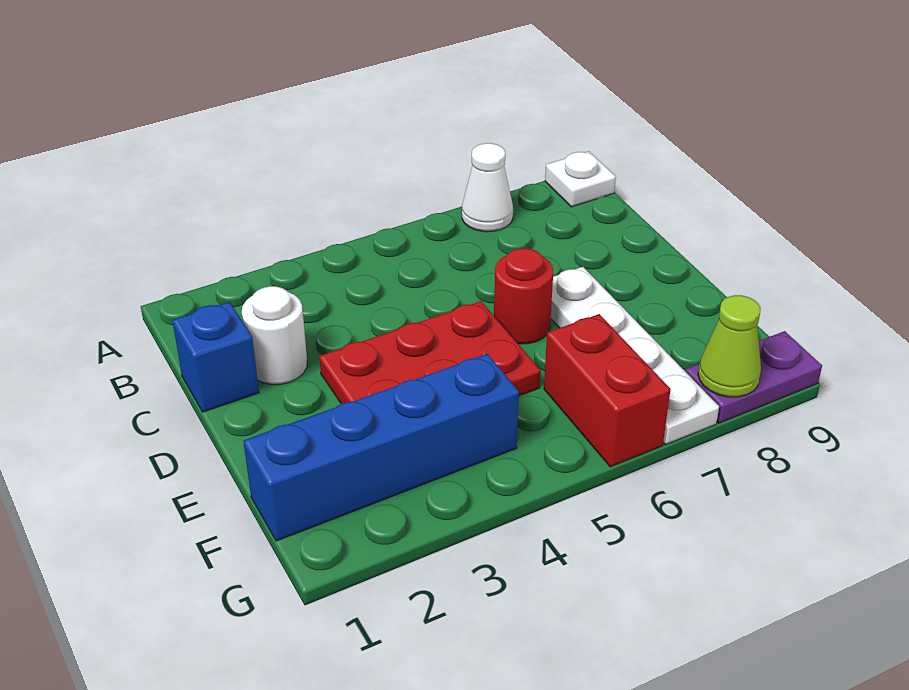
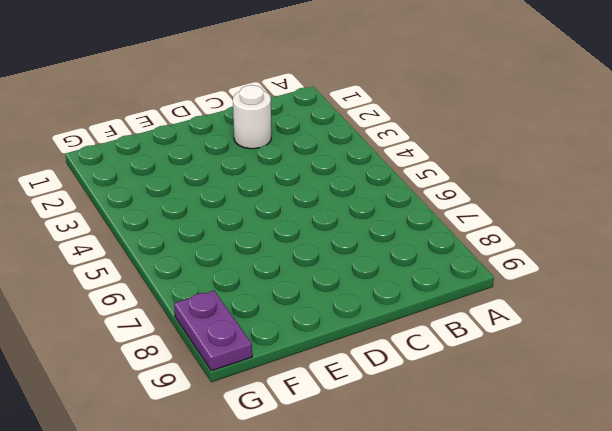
none -> white cone A7 level 1
none -> white plate A9 level 1

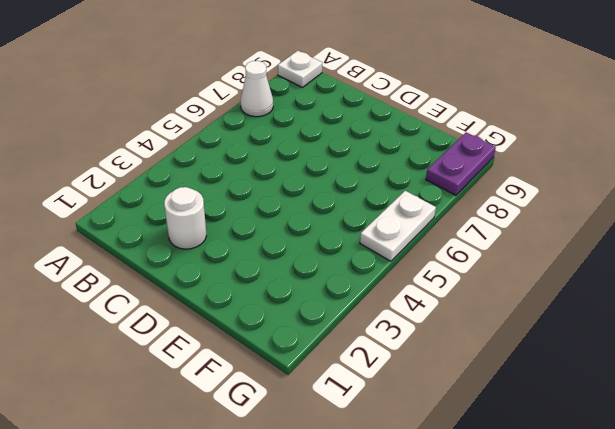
white plate G5:G6 level 1 -> red brick F6:G6 level 1
none -> blue brick C1 level 1
none -> red plate D3:E5 level 1

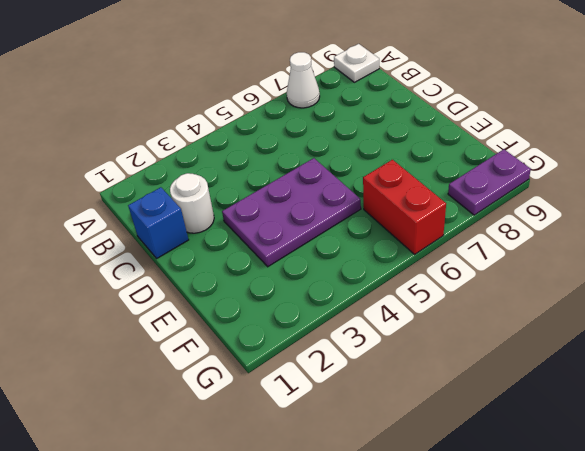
purple plate D3:E5 level 1 -> red plate D3:E5 level 1
none -> red round brick D6 level 1
none -> white plate D7:G7 level 1

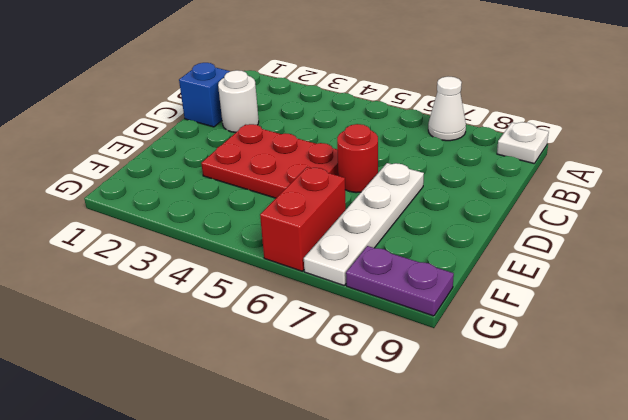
none -> blue brick F1:F4 level 1
none -> lime cone G8 level 2

